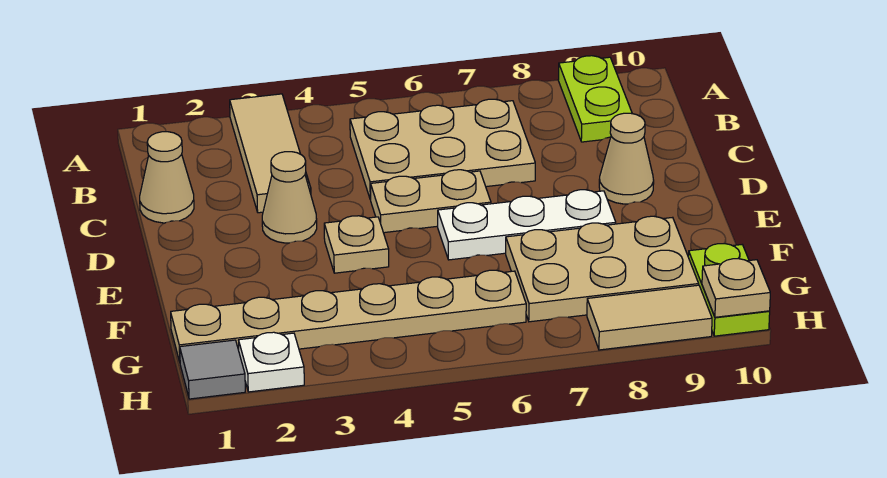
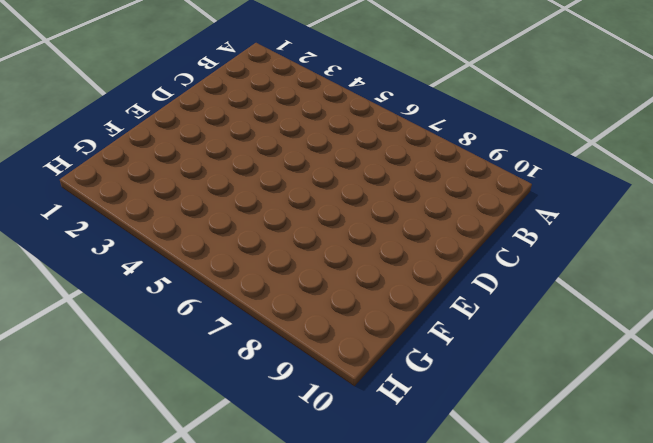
none -> tan tile A3:C3 level 1
none -> lime plate A9:B9 level 1
none -> tan plate B5:C7 level 1

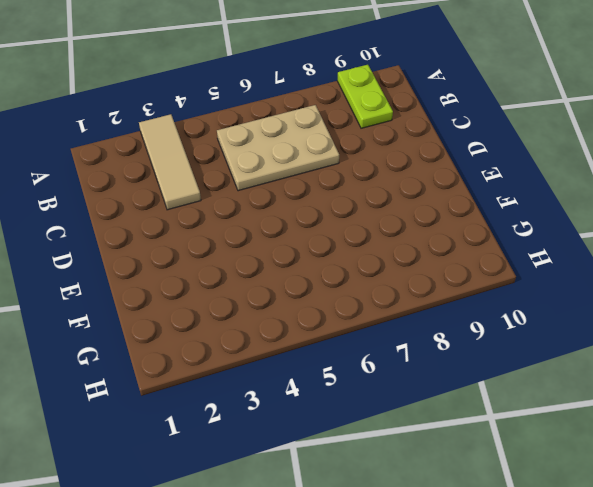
none -> tan cone C1 level 1
none -> tan cone D3 level 1
none -> tan plate D5:D6 level 1

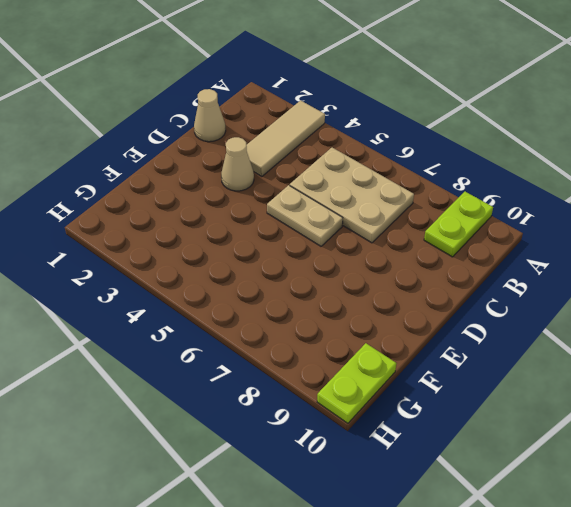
none -> tan cone D9 level 1
none -> tan plate E4 level 1
none -> white plate E6:E8 level 1

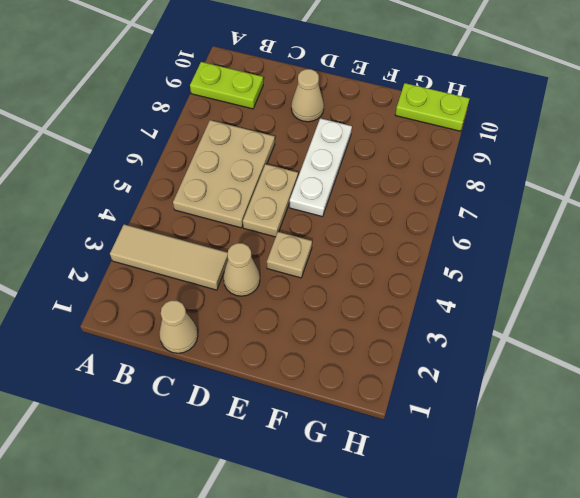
none -> tan plate F7:G9 level 1
none -> tan plate G1:G6 level 1
none -> grey tile H1 level 1

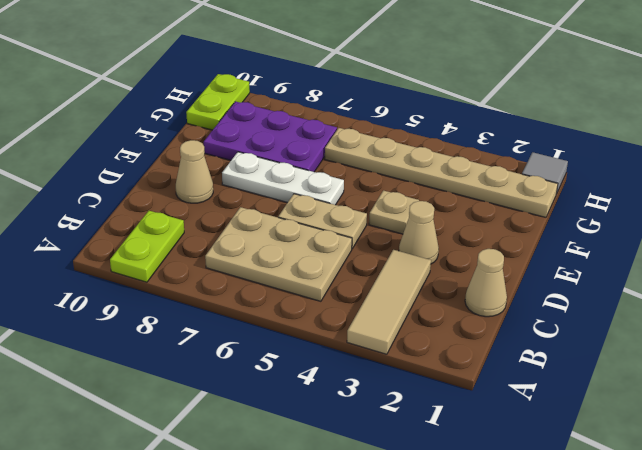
purple plate F7:G9 level 1 -> tan plate F7:G9 level 1
none -> white plate H2 level 1
none -> tan tile H8:H9 level 1
none -> tan plate H10 level 2

